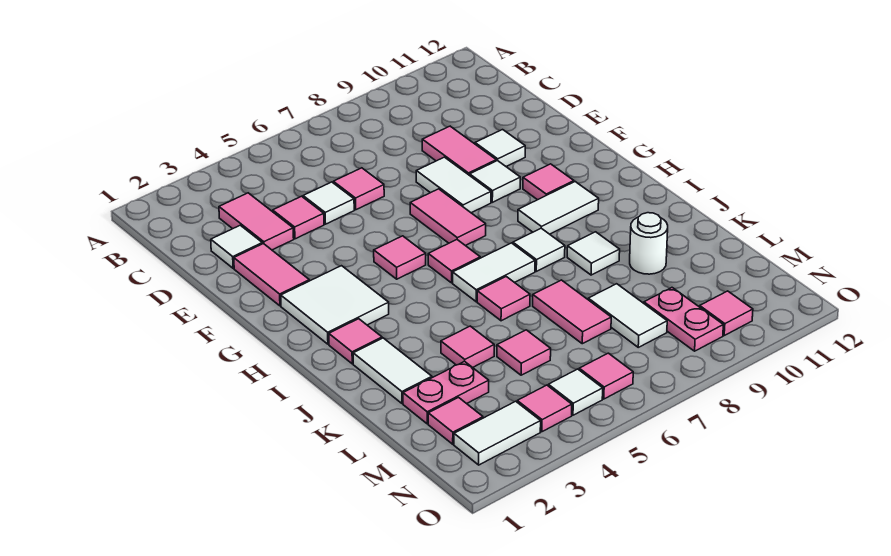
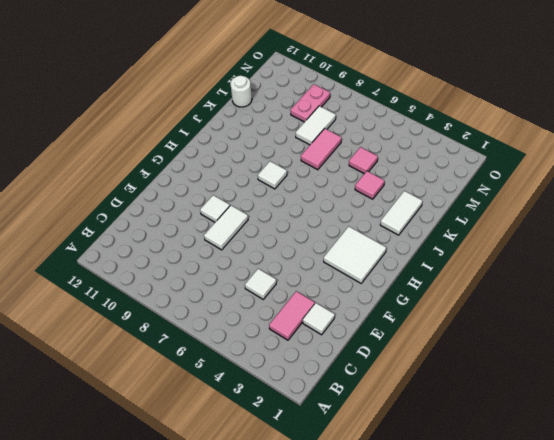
white round brick L12 level 1 -> white round brick K10 level 1
none -> pink tile D4 level 1
none -> pink tile D6 level 1
none -> pink tile D9:E9 level 1
none -> pink tile E2:F2 level 1

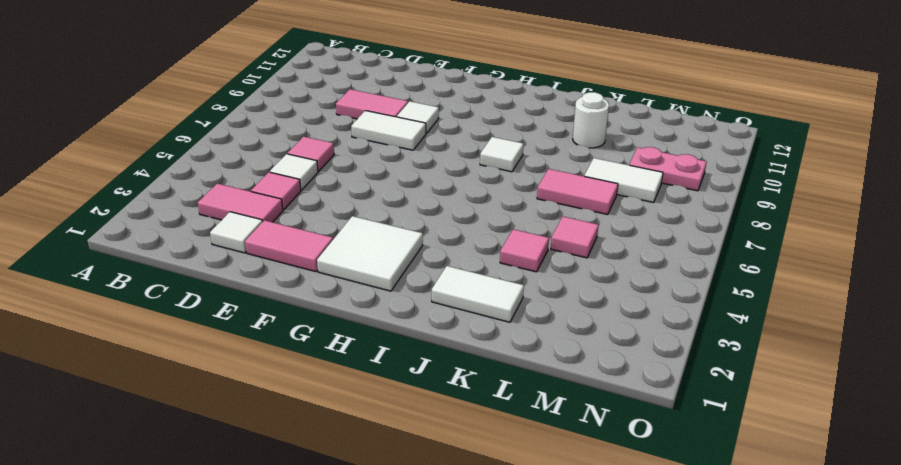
none -> white tile E10 level 1
none -> pink tile F7:G7 level 1
none -> pink tile G5 level 1
none -> pink tile G10 level 1

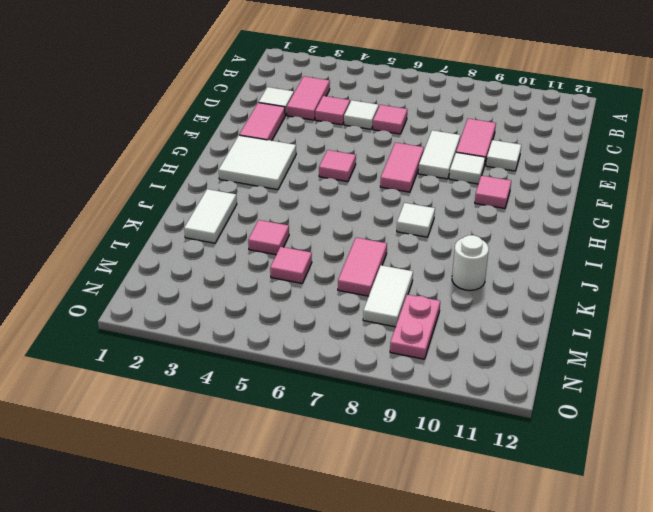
none -> pink tile H6 level 1
none -> white tile H9:H10 level 1
none -> pink tile I2 level 1
none -> white tile I6:I7 level 1

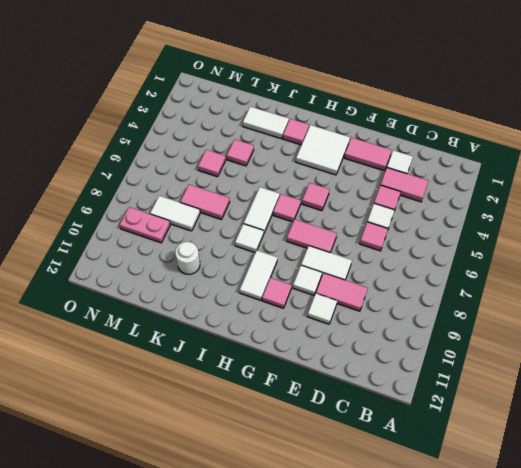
none -> pink tile J6 level 1
none -> white tile J9 level 1
none -> pink plate L2:L3 level 1
none -> pink tile M2 level 1

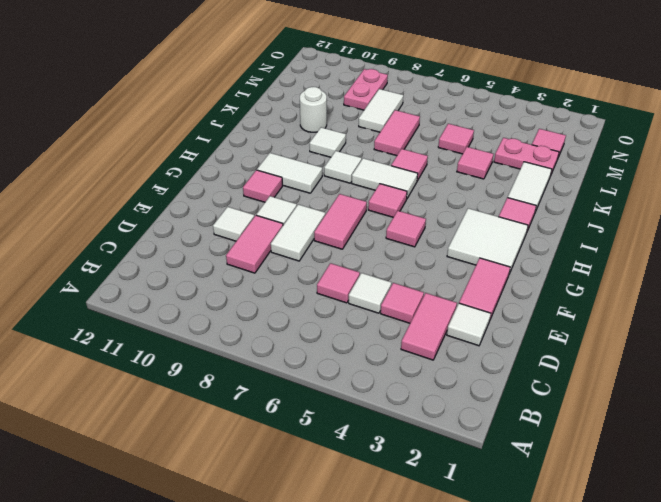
none -> white tile N2:N3 level 1
none -> pink tile N4 level 1
none -> white tile N5 level 1
none -> pink tile N6 level 1

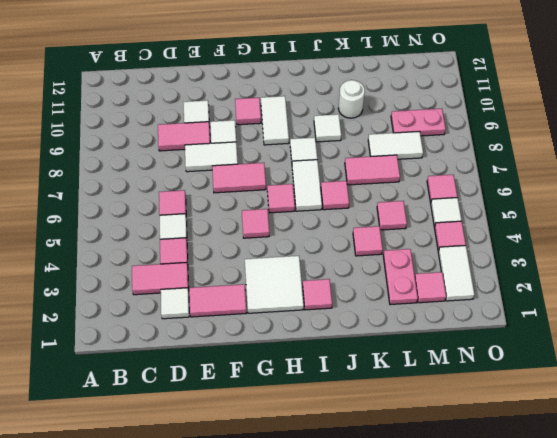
none -> white tile J2:K2 level 1
none -> pink tile N10 level 1

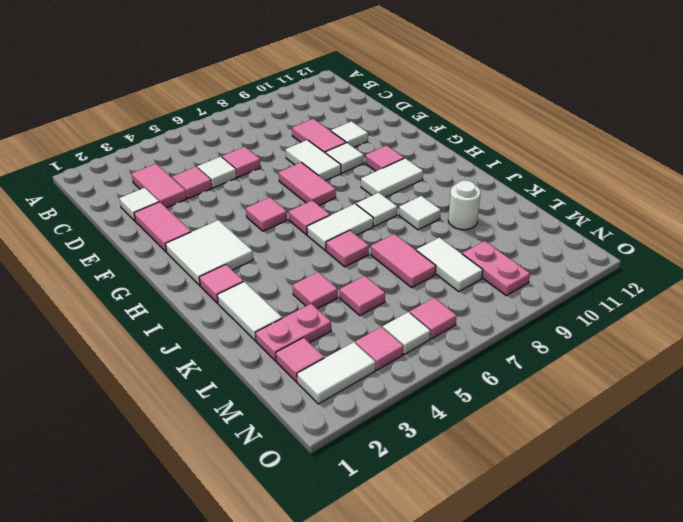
none -> pink tile N10 level 1

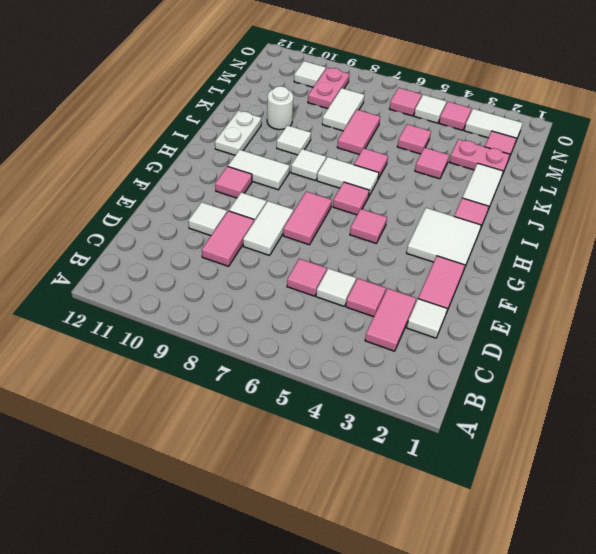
white plate I11:J11 level 1 -> none
white tile N10 level 1 -> pink tile N10 level 1

